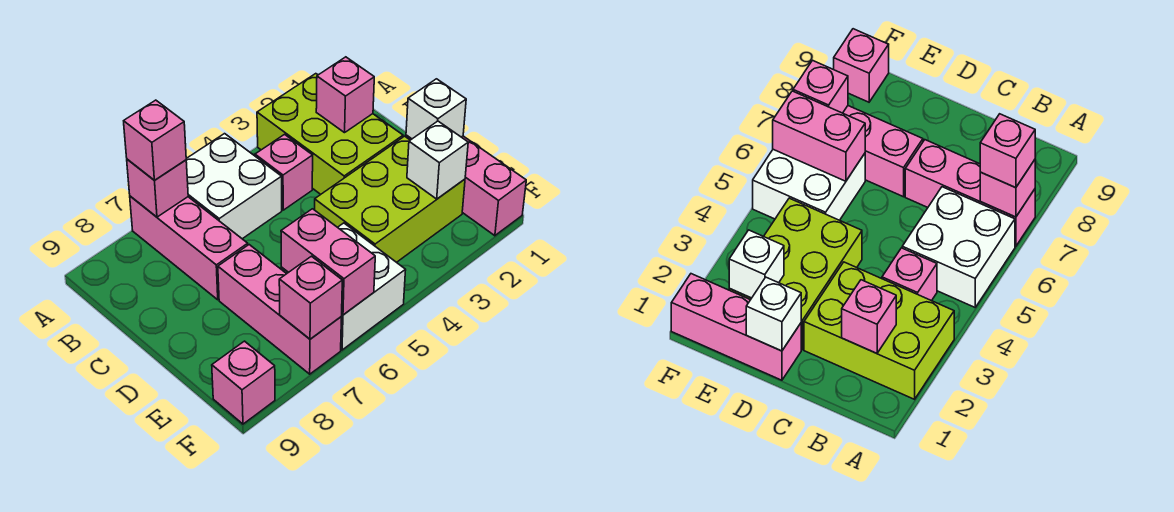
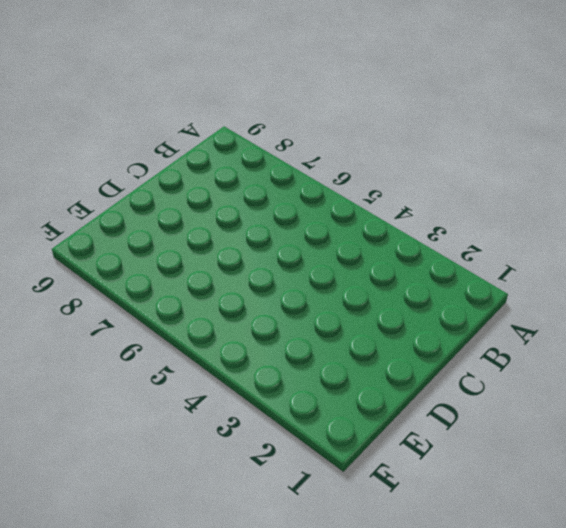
none -> lime brick A2:C3 level 1
none -> white brick A5:B6 level 1
none -> pink brick A7:C7 level 1

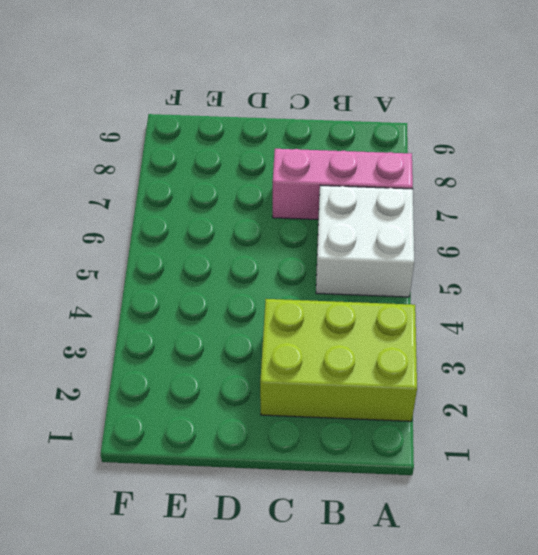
none -> pink brick B4 level 1
none -> pink brick D1:F1 level 1
none -> lime brick D2:E4 level 1

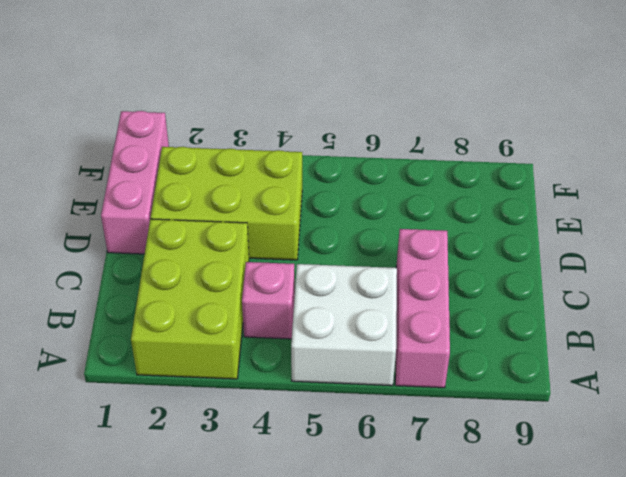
none -> pink brick D7:F7 level 1
none -> white brick E5:F6 level 1
none -> pink brick F9 level 1

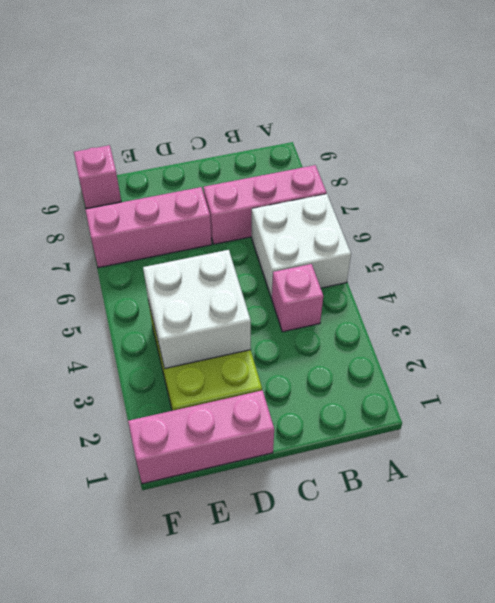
white brick D3:E4 level 2 -> white brick E5:F6 level 1
none -> lime brick A2:C3 level 1
none -> pink brick A7 level 2
none -> pink brick B2 level 2

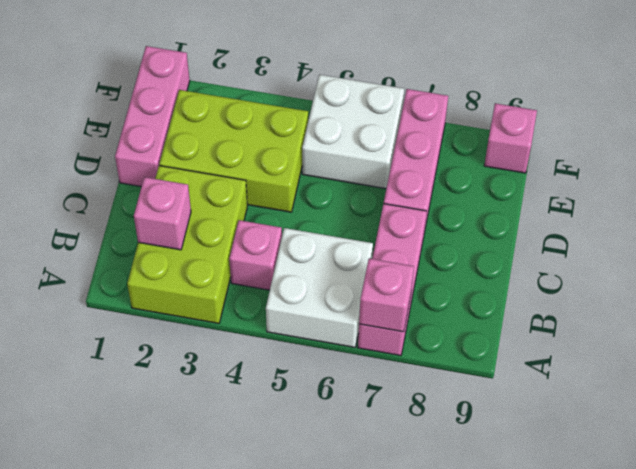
none -> white brick D1 level 2
none -> white brick E2 level 2
none -> pink brick E6:F6 level 2

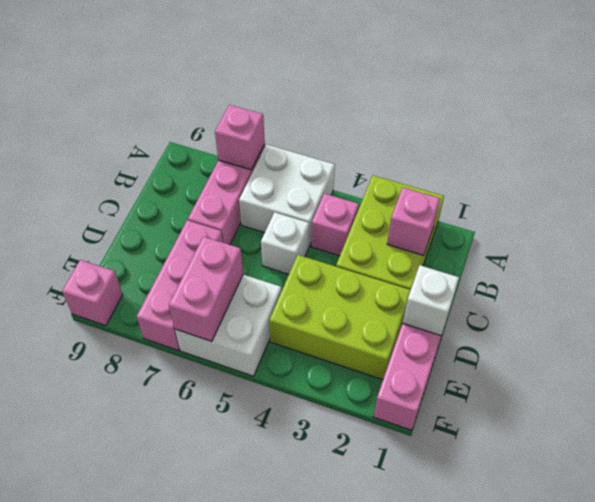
white brick C5 level 1 -> white brick E2 level 2
none -> pink brick F7 level 2
none -> pink brick A7 level 3

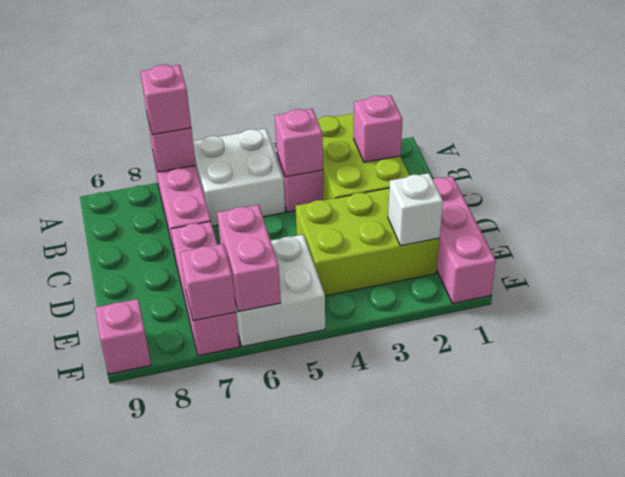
pink brick B4 level 2 -> none
none -> white brick D1 level 2

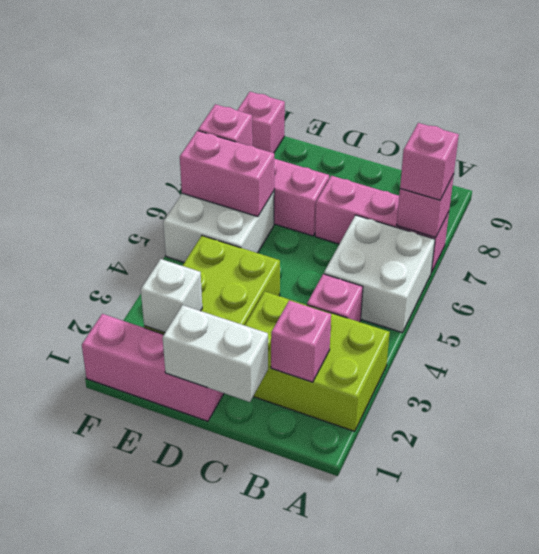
white brick C1:D1 level 2 -> white brick D1 level 2

